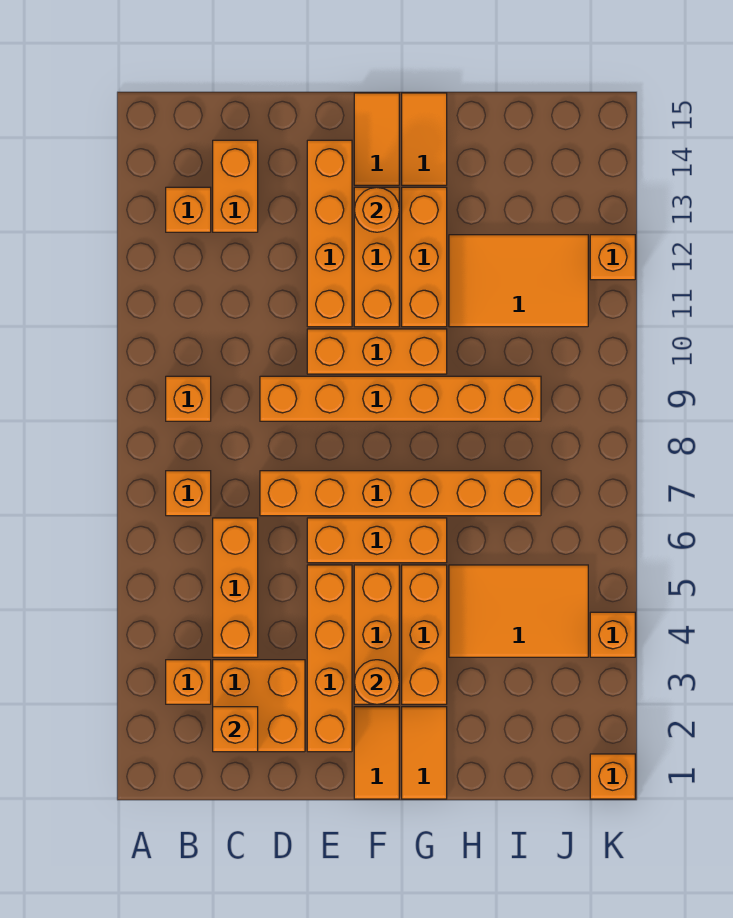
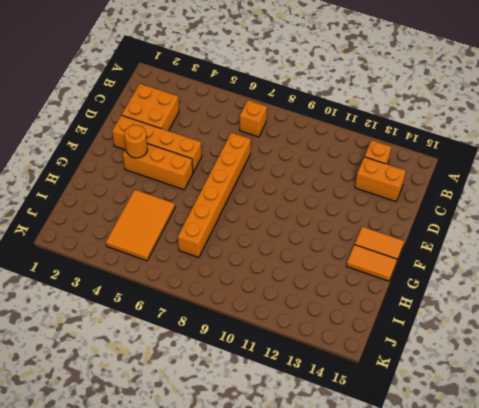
none -> orange brick B3 level 1
none -> orange brick B9 level 1
none -> orange brick C4:C6 level 1

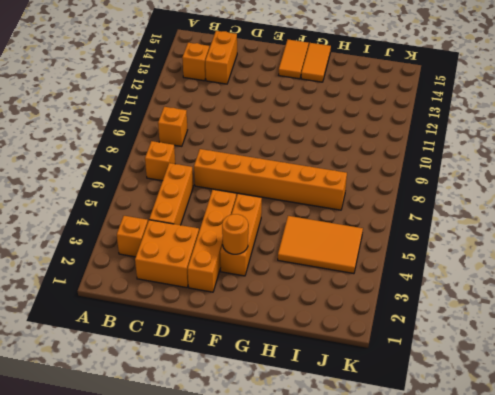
none -> orange brick D9:I9 level 1
none -> orange brick E6:G6 level 1
none -> orange brick E10:G10 level 1

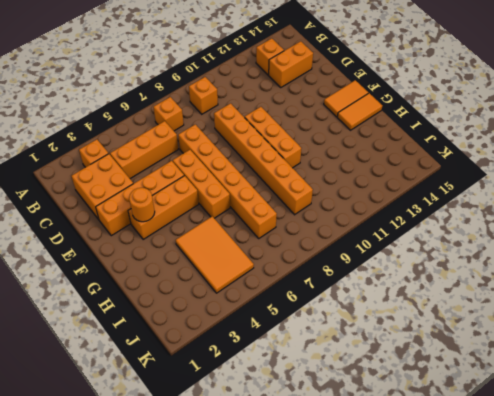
none -> orange brick E11:E14 level 1
none -> orange tile F1:F2 level 1
none -> orange brick F11:F13 level 1

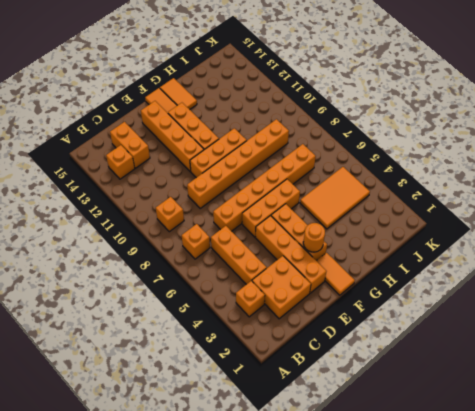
none -> orange tile G1:G2 level 1
none -> orange brick G3:G5 level 1
none -> orange brick G11:G13 level 1

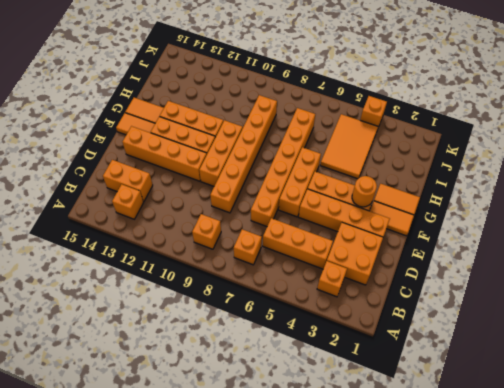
none -> orange brick G3:G5 level 1
none -> orange tile H11:J12 level 1
none -> orange brick K1 level 1

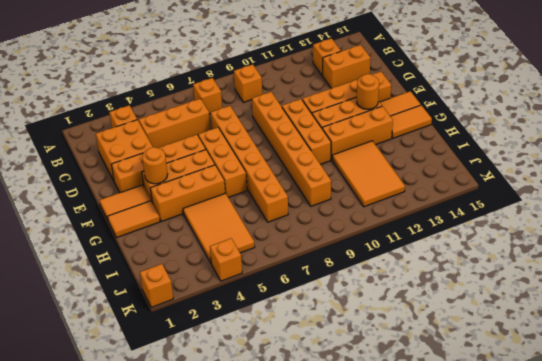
none -> orange brick K12 level 1
none -> orange brick C2 level 2

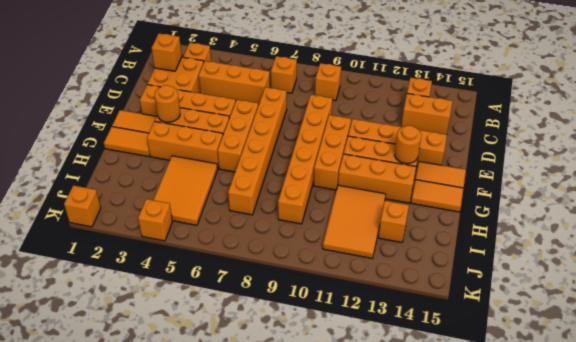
orange brick I13 level 1 -> orange brick K12 level 1

